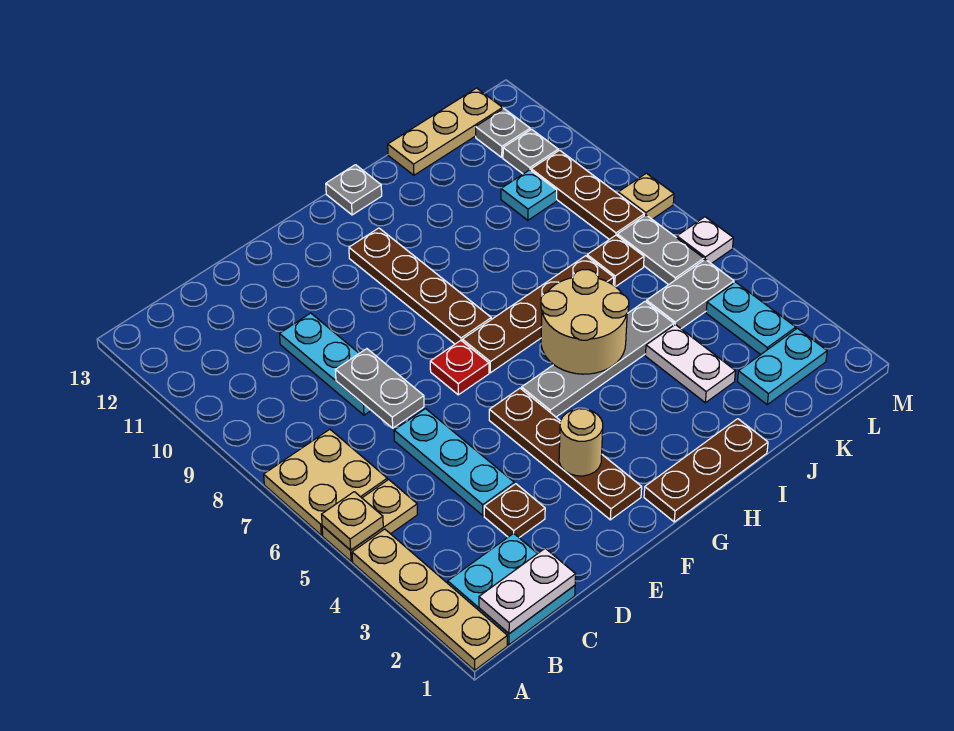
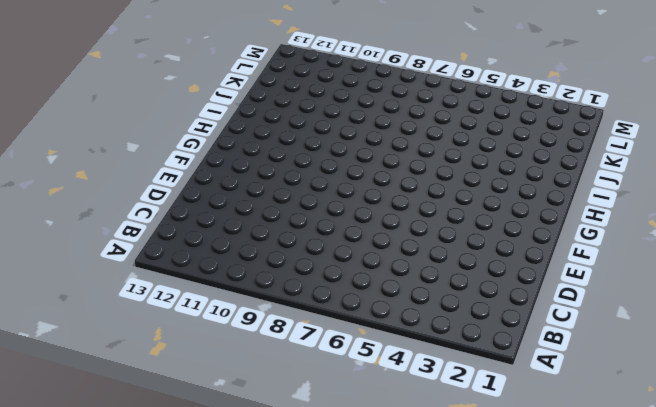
none -> tan plate A1:A4 level 1
none -> tan plate A5:B5 level 1
none -> tan plate A6:B7 level 1
none -> cyan plate B1:C2 level 1

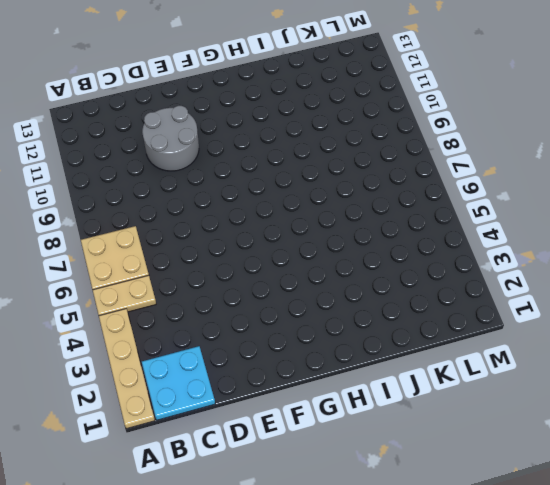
grey round brick D10:E11 level 1 -> cyan plate D8:D10 level 1
none -> brown plate D3 level 1
none -> cyan plate D4:D6 level 1
none -> brown plate F2:F5 level 1
none -> red plate F7 level 1

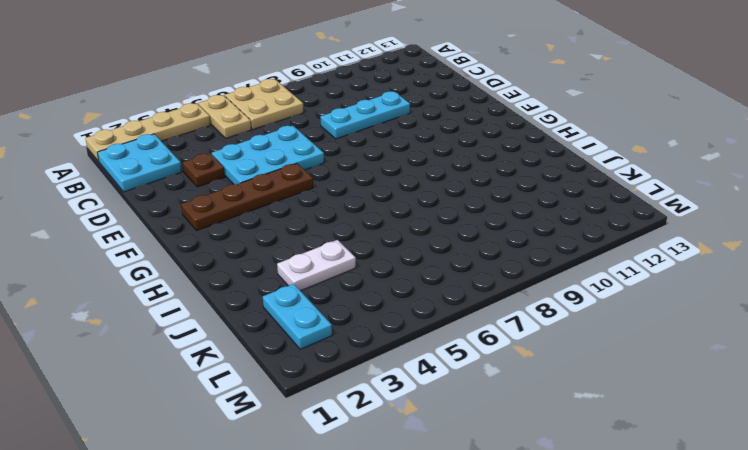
cyan plate D4:E6 level 1 -> cyan plate D4:D6 level 1
none -> red plate F7 level 1
none -> brown plate G1:I1 level 1
none -> grey plate G5:J5 level 1
none -> brown plate G7:J7 level 1

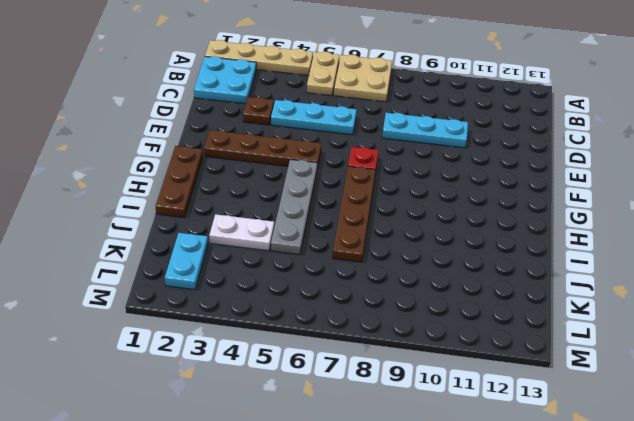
none -> brown plate G8:G11 level 1
none -> grey plate H13 level 1
none -> tan plate J13:L13 level 1
none -> grey plate K5:L5 level 1

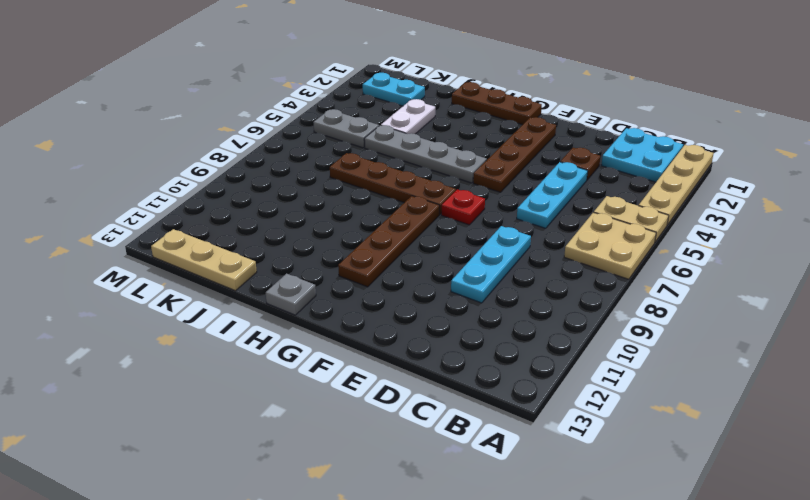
none -> brown plate K7 level 1
none -> cyan plate K10 level 1
none -> cyan plate L3:L4 level 1
none -> grey plate L6:L7 level 1

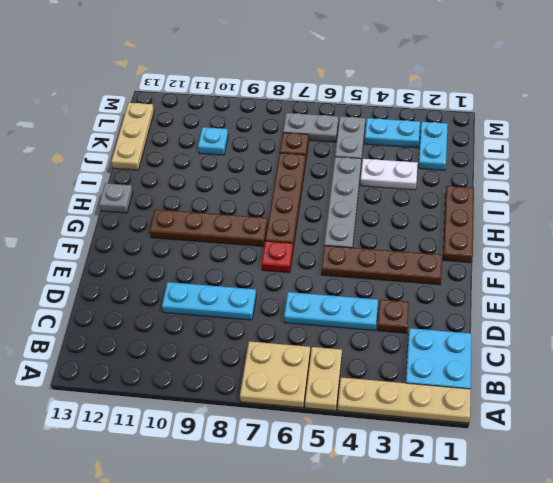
none -> brown plate L8:L10 level 1
none -> grey plate L11 level 1
none -> grey plate L12 level 1
none -> white plate M6 level 1

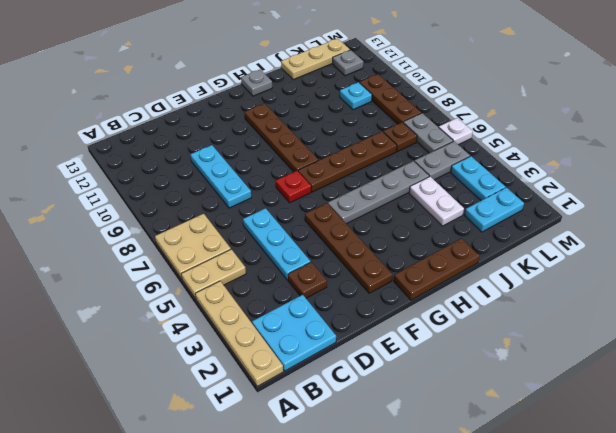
none -> grey plate L11 level 1
none -> tan plate M8 level 1
none -> tan plate A5 level 2
none -> white plate B1:C1 level 2

